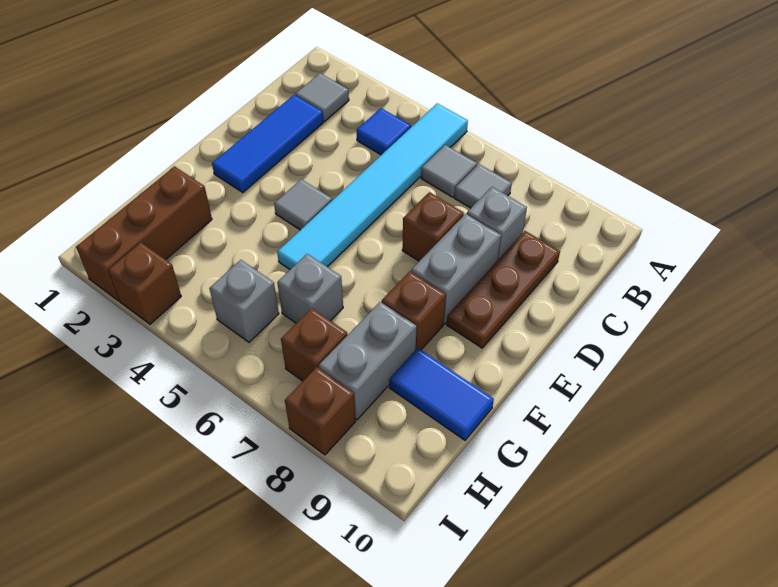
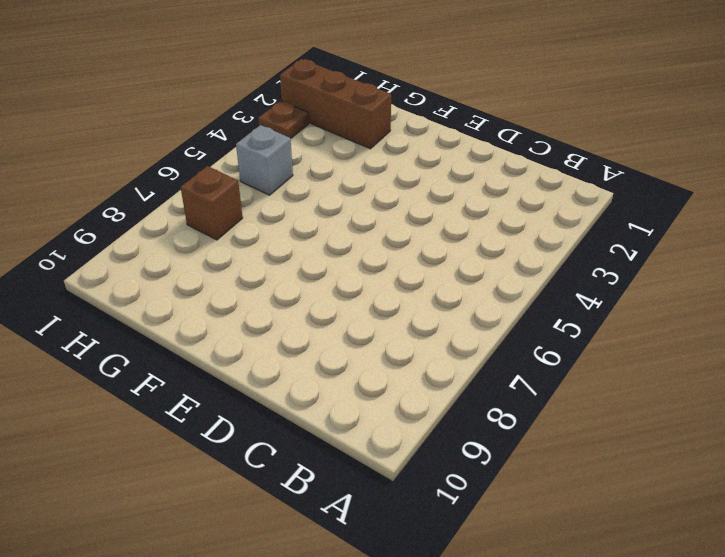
brown plate I3 level 1 -> brown brick I3 level 1
none -> cyan tile A5:F5 level 1
none -> grey tile B2 level 1
none -> blue tile B4 level 1

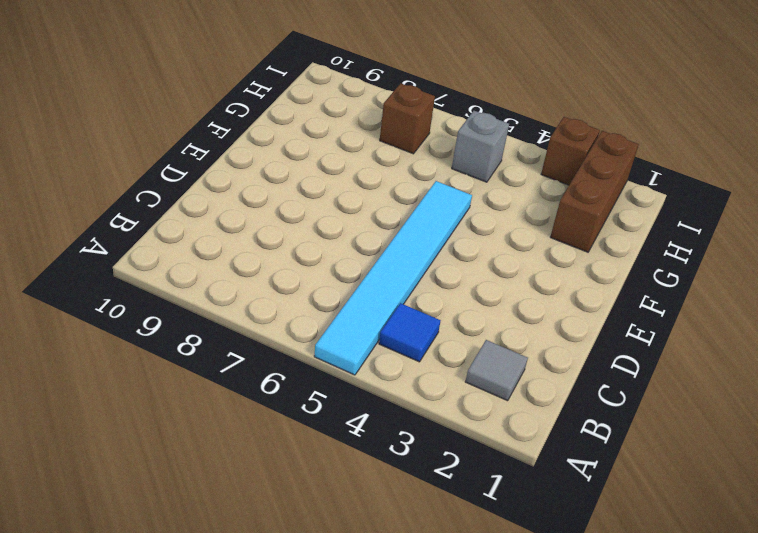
none -> grey tile B6 level 1
none -> grey tile B7 level 1
none -> blue tile C2:E2 level 1

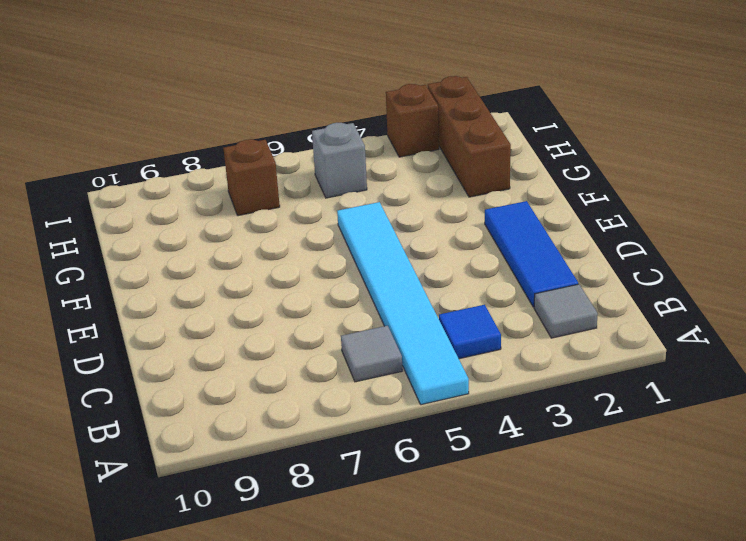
none -> grey tile B7 level 1
none -> grey brick C8 level 1
none -> brown plate C9:E9 level 1

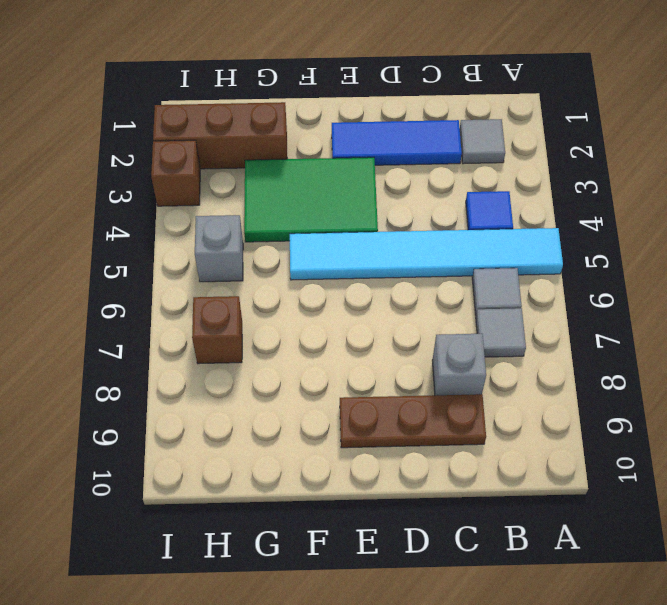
green tile E3:G4 level 1 -> grey tile E4 level 1
none -> brown brick D7 level 1
none -> grey brick D8:E8 level 1
none -> brown brick F8 level 1

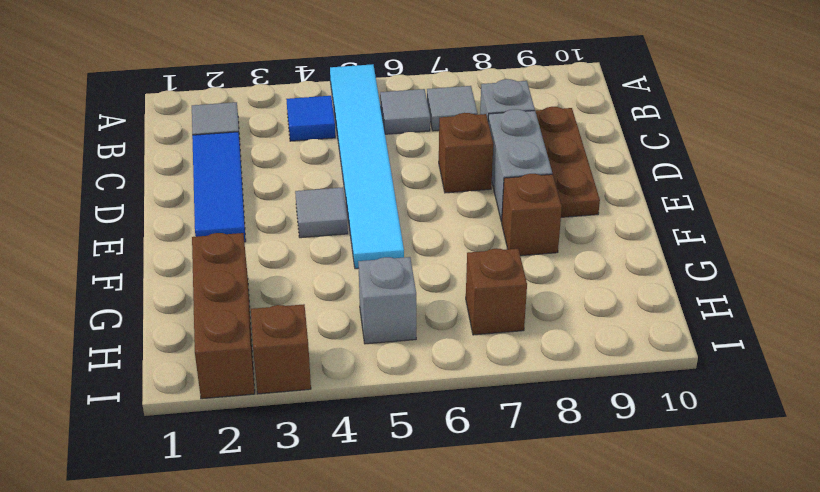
none -> grey brick G6 level 1
none -> grey brick G8:H8 level 1
none -> blue tile G9:G10 level 1

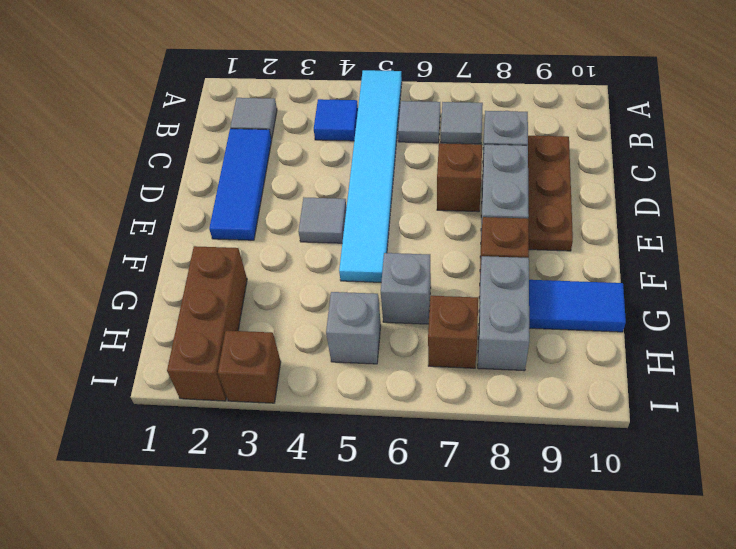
none -> brown brick I8 level 1

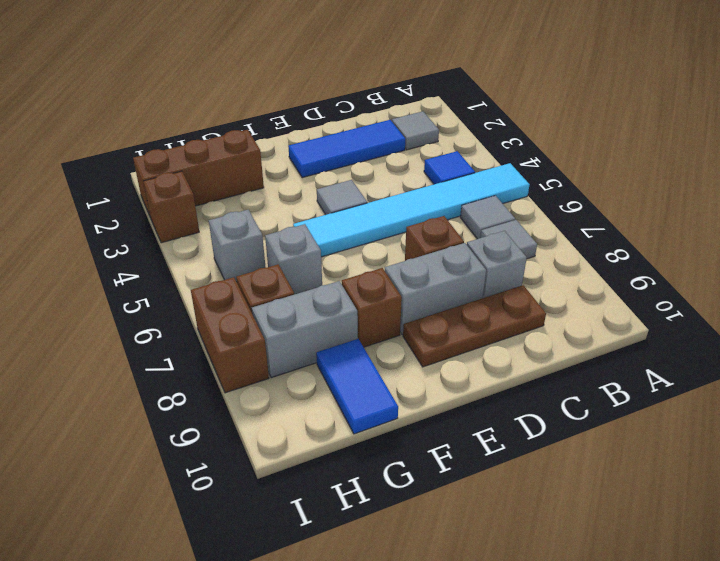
brown brick I7:I8 level 1 -> brown brick I8 level 1

